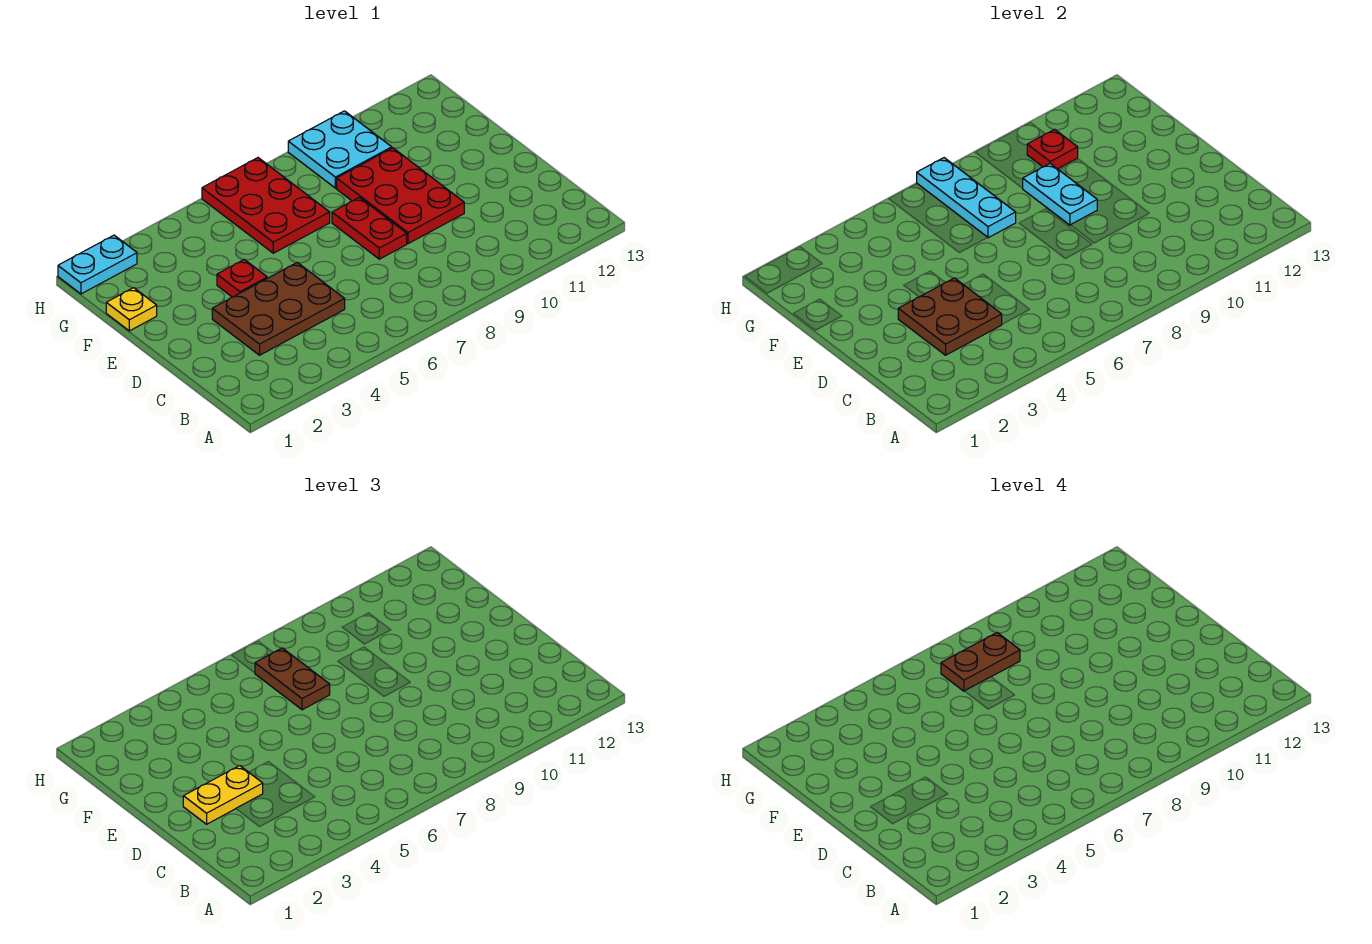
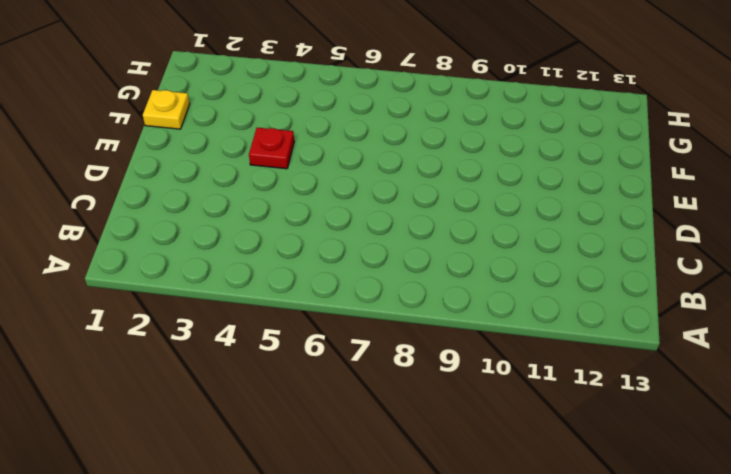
none -> brown plate C3:D5 level 1
none -> red plate D8:E8 level 1
none -> red plate D9:F10 level 1

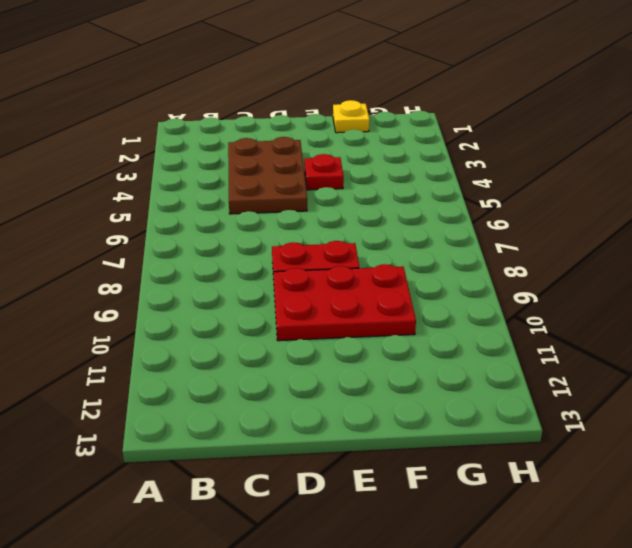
none -> red plate F6:H7 level 1
none -> cyan plate G9:H10 level 1
none -> cyan plate H1:H2 level 1

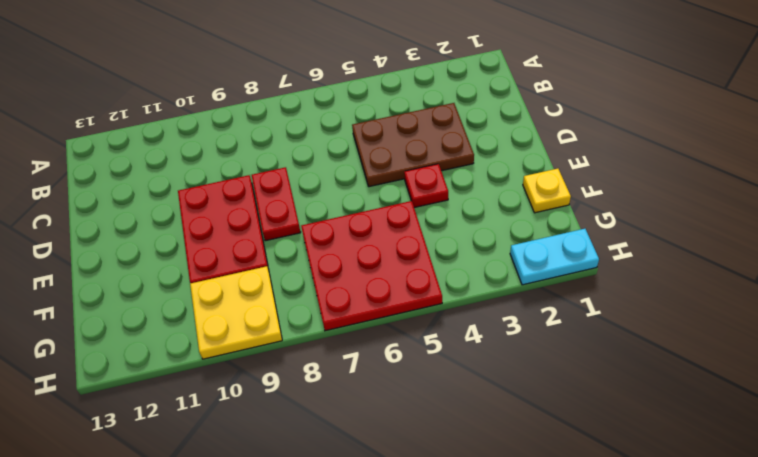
red plate F5:H7 level 1 -> red plate F6:H7 level 1
yellow plate G9:H10 level 1 -> cyan plate G9:H10 level 1
none -> brown plate C3:D4 level 2
none -> cyan plate E9:F9 level 2
none -> cyan plate F7:H7 level 2

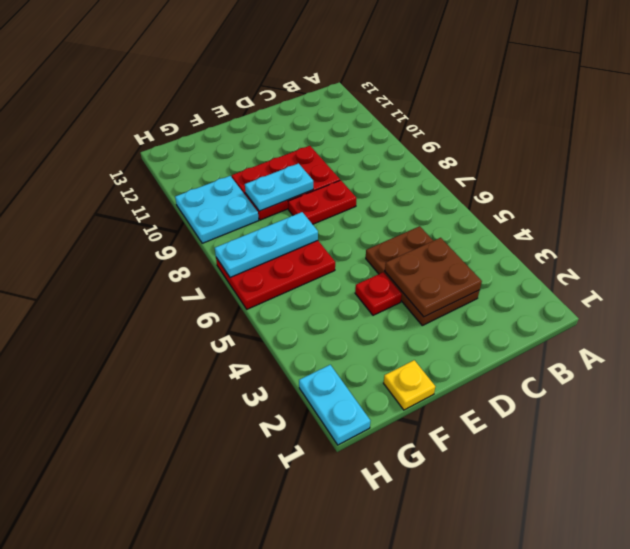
none -> red plate G10 level 2
none -> yellow plate D2:D3 level 3
none -> brown plate F7:G7 level 3

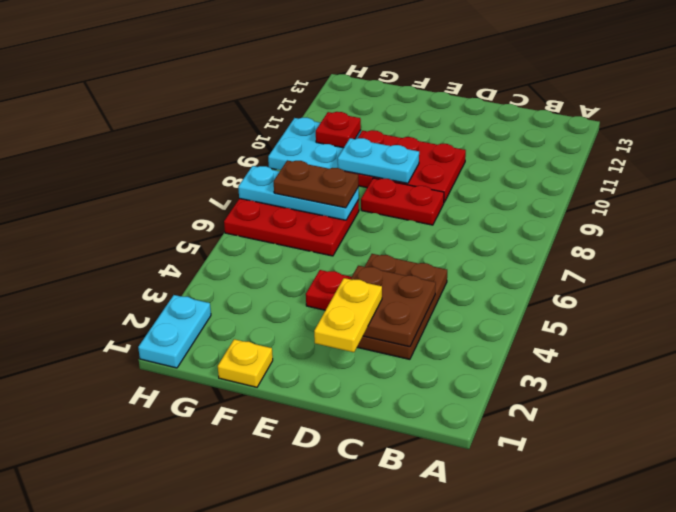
none -> brown plate G7:G8 level 4

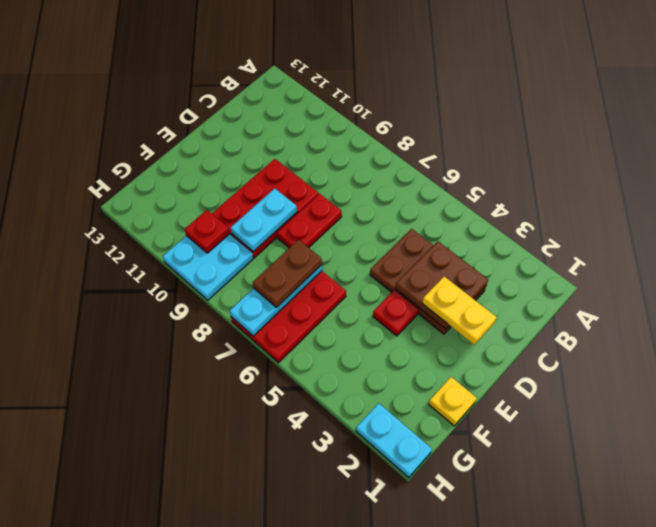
none -> brown plate G7:G8 level 4

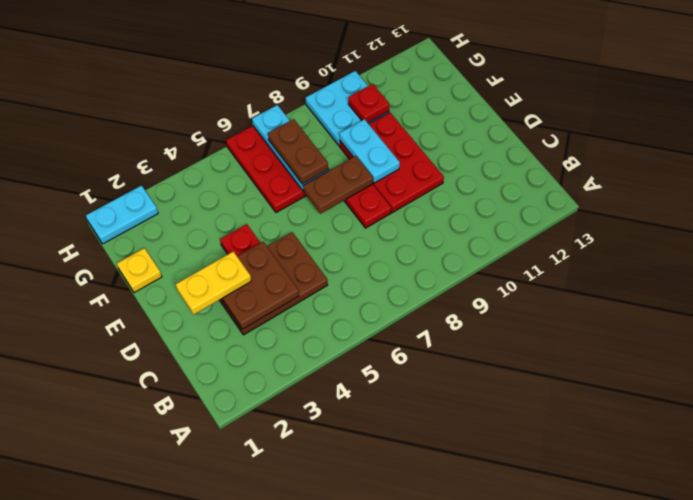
brown plate E7:E8 level 2 -> brown plate G7:G8 level 4

